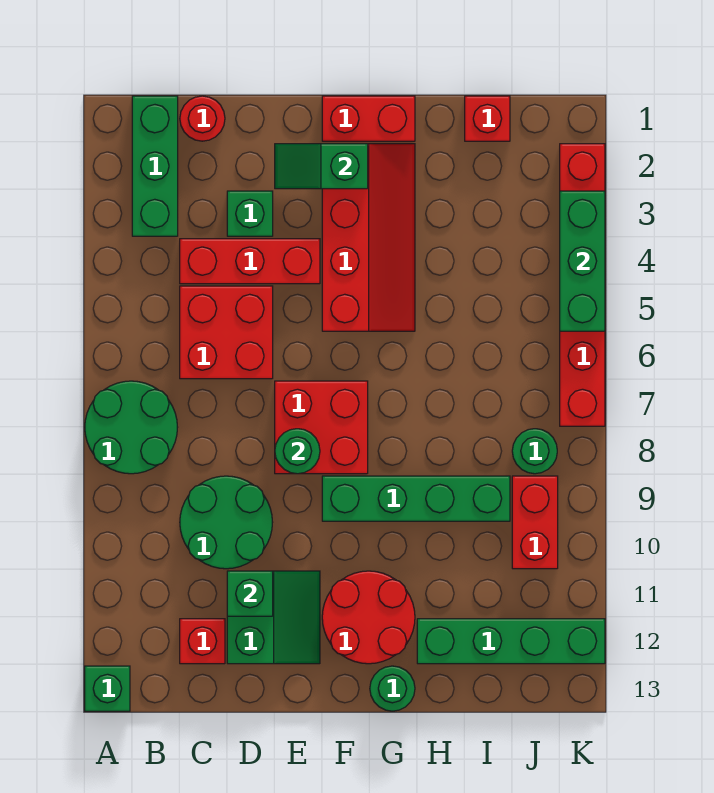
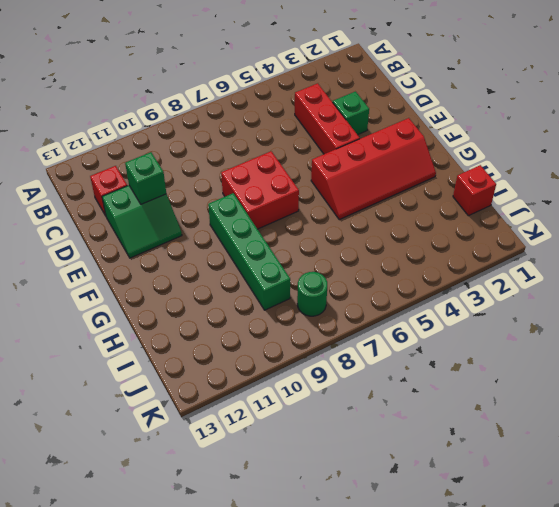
none -> green round brick A7:B8 level 1
none -> green brick A13 level 1
none -> green brick B1:B3 level 1

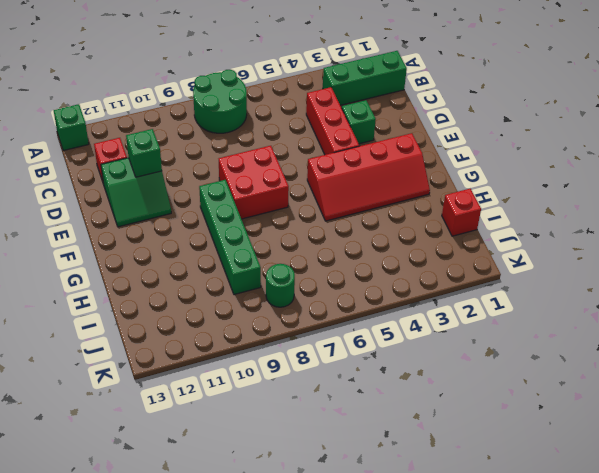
none -> red round brick C1 level 1
none -> red brick C5:D6 level 1
none -> green round brick C9:D10 level 1

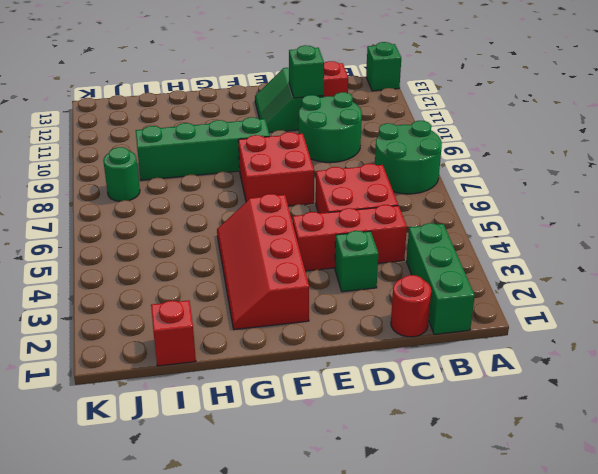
none -> red brick F1:G1 level 1
none -> red round brick F11:G12 level 1
none -> green round brick G13 level 1

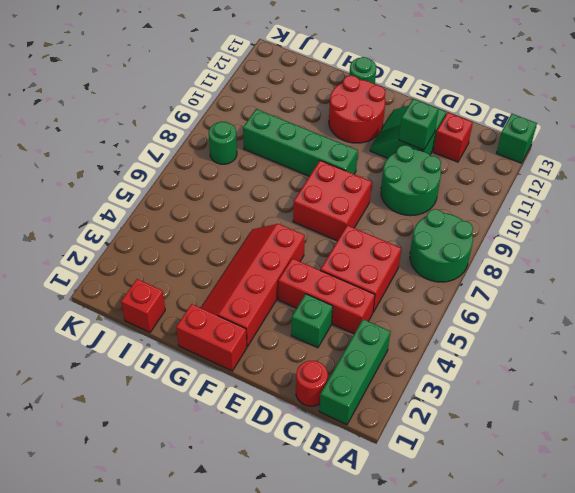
none -> green brick H12:K12 level 1
none -> red brick J9:J10 level 1
none -> red brick K2:K7 level 1

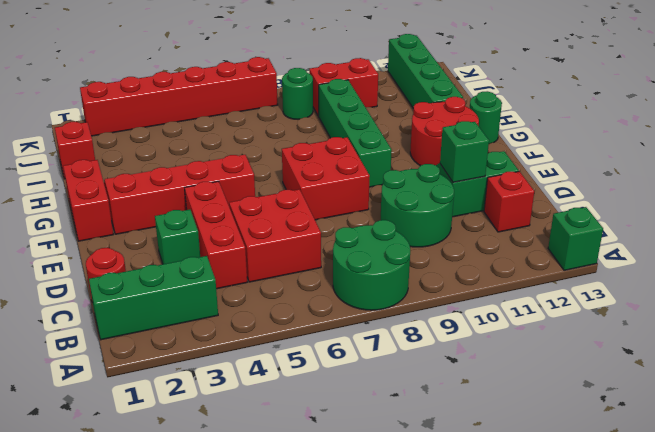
none -> green slope E2:F2 level 2 top F
none -> green round brick E8 level 2
none -> green brick K3:K5 level 2

